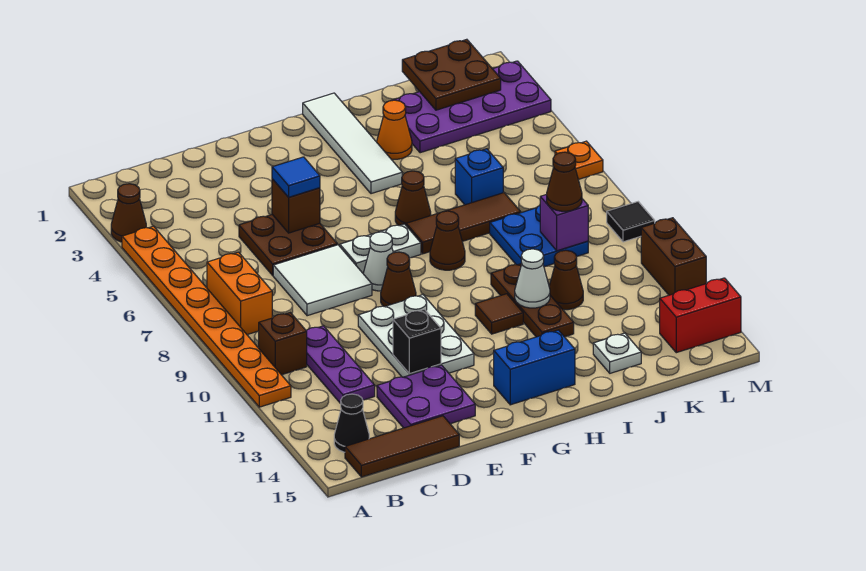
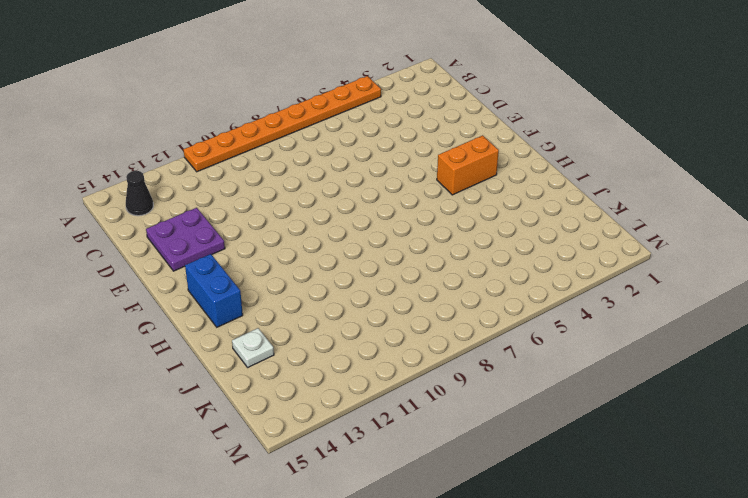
orange brick G3:G4 level 1 -> orange brick B7:B8 level 1
none -> brown cone A3 level 1
none -> brown brick B10 level 1
none -> brown tile B15:D15 level 1
none -> purple plate C10:C12 level 1

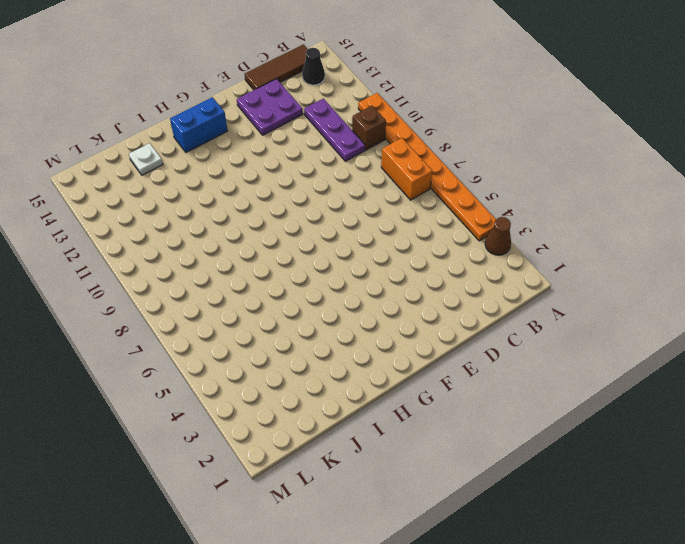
none -> brown plate D5:E6 level 1
none -> white tile D7:E8 level 1
none -> white plate E10:F12 level 1
none -> white plate F7:G7 level 1

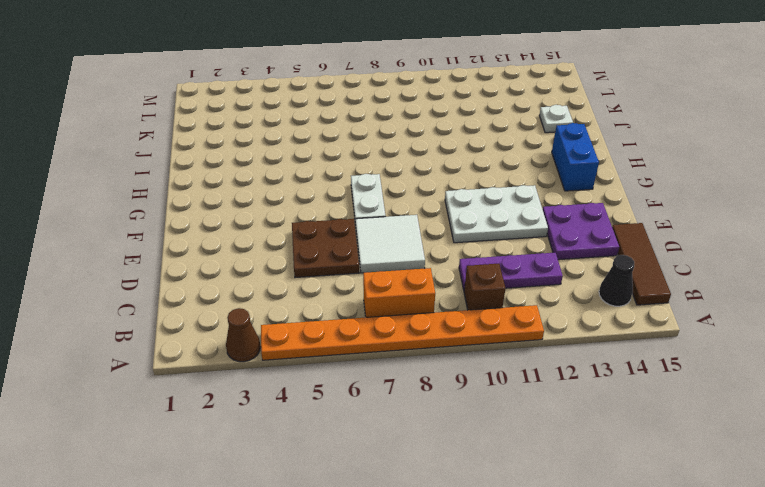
none -> white cone F8 level 1
none -> brown cone F9 level 1
none -> white tile H1:H4 level 1
none -> brown cone H6 level 1

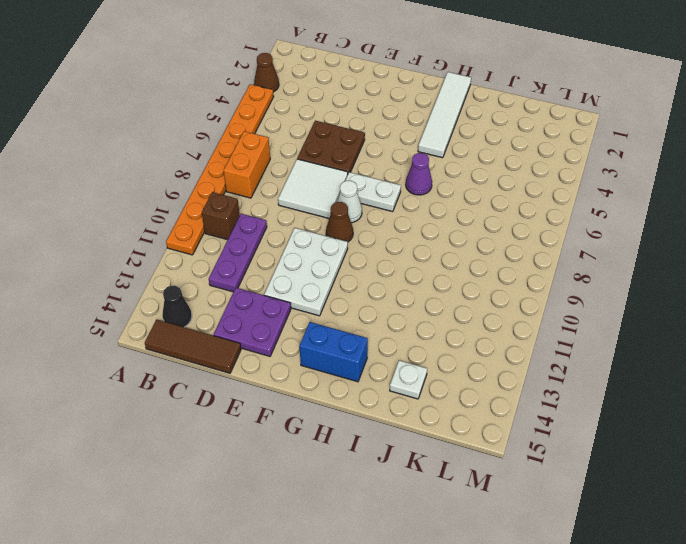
purple cone H6 level 1 -> brown cone H6 level 1
none -> brown tile H7:J7 level 1
none -> brown cone H8 level 1
none -> brown tile H11 level 1
none -> orange cone I3 level 1

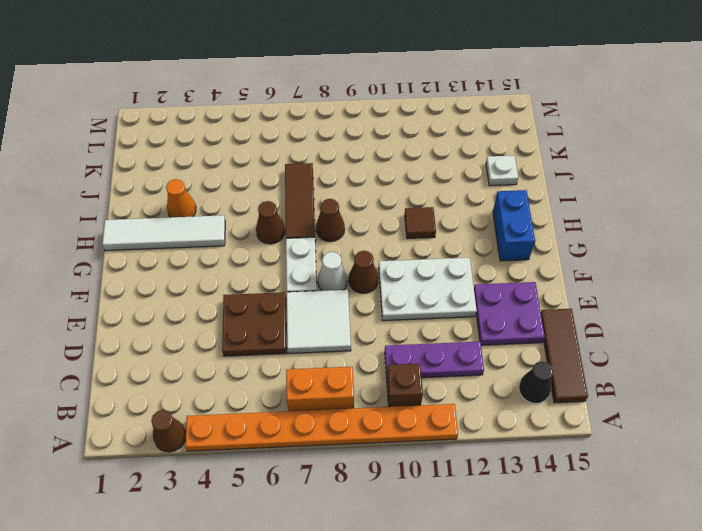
none -> brown plate I10:I12 level 1
none -> purple plate J2:M3 level 1
none -> blue brick J6 level 1
none -> blue plate J8:K9 level 1

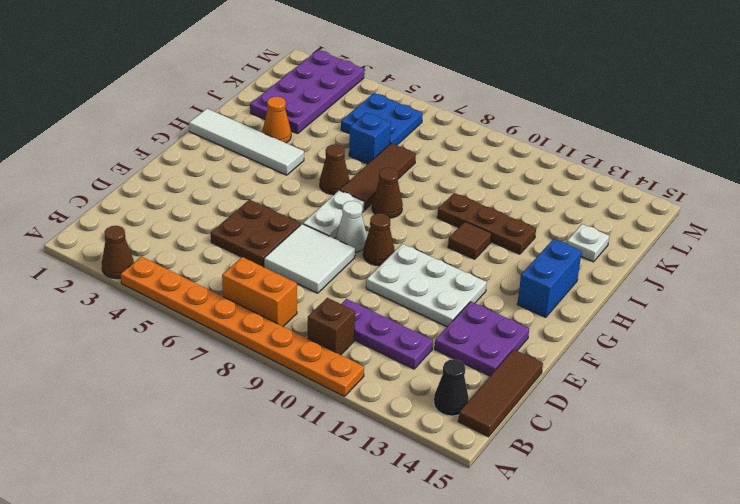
blue plate K5:L6 level 1 -> blue plate J8:K9 level 1
none -> brown cone J11 level 1
none -> red brick L14:M14 level 1
none -> orange plate M6 level 1
none -> black tile M9 level 1

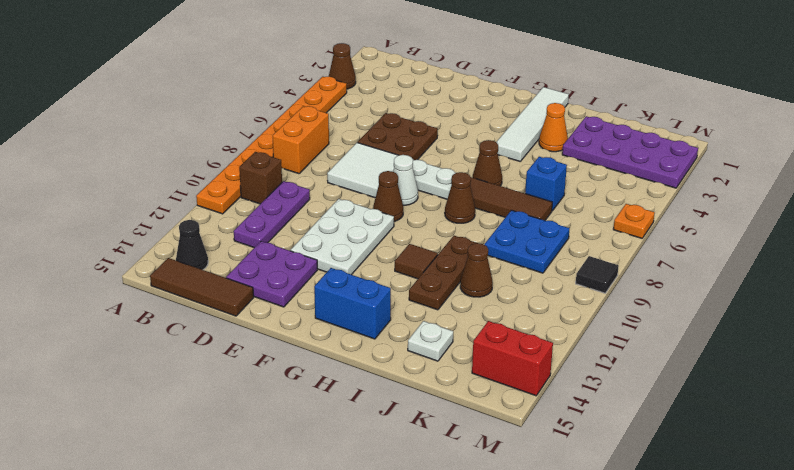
none -> brown brick M11:M12 level 1
none -> brown brick E5 level 2
none -> black brick E12 level 2
none -> white cone I11 level 2

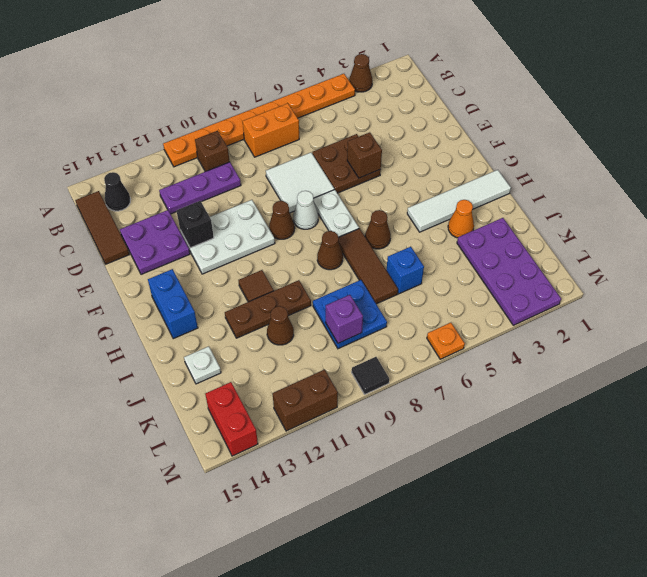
none -> white cone I11 level 2
none -> brown plate K1:L2 level 2
none -> blue tile E5 level 3
none -> brown cone K9 level 3

